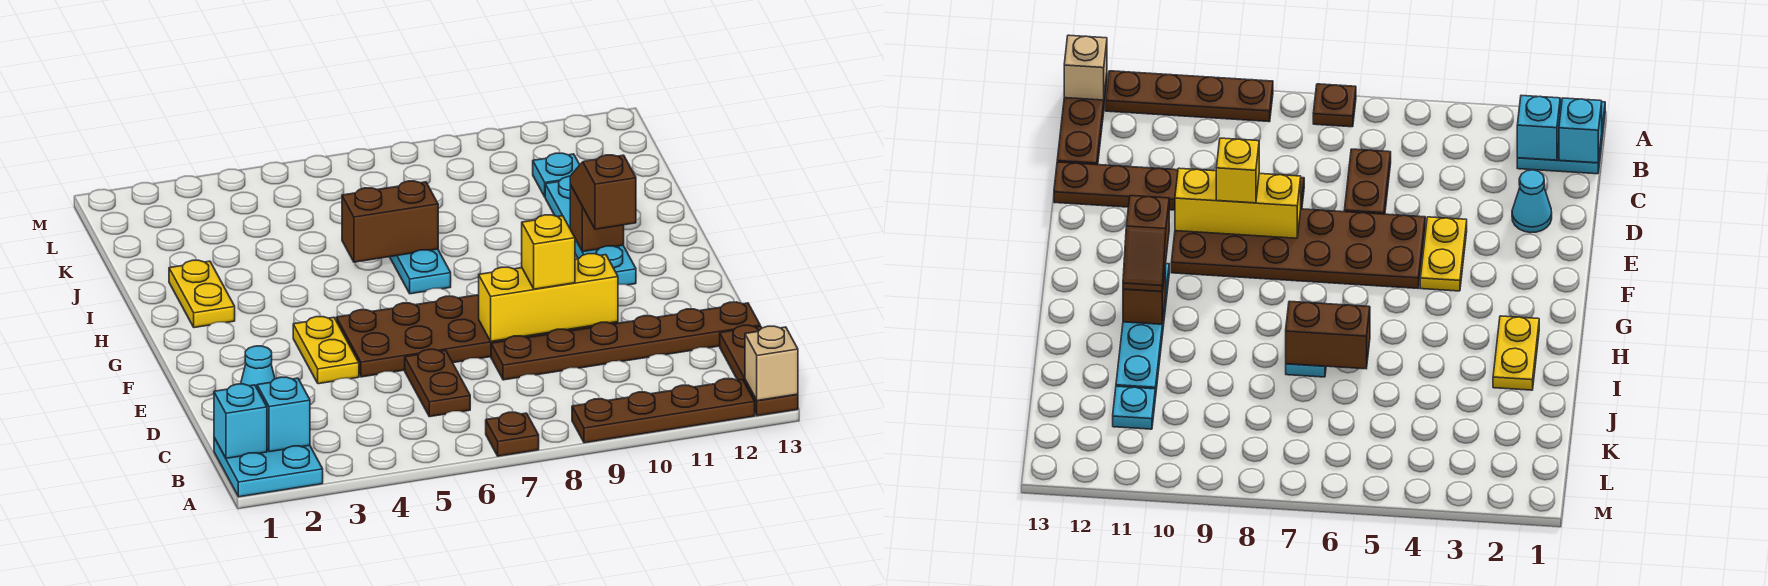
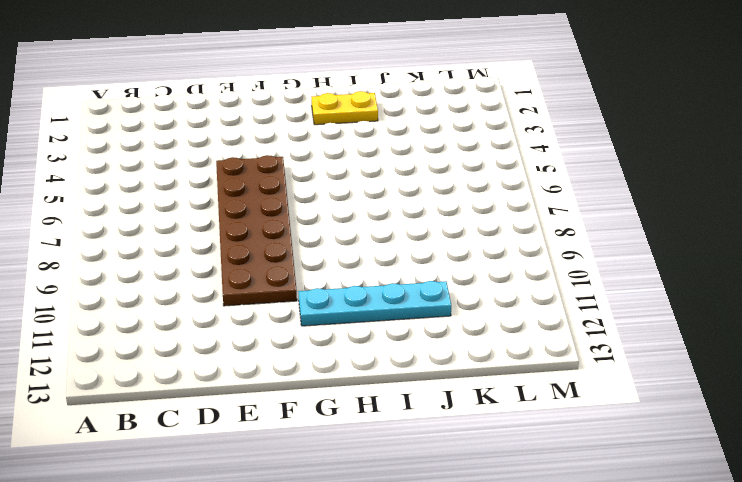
none -> cyan plate A1:B2 level 1
none -> brown plate A7 level 1
none -> brown plate A9:A12 level 1

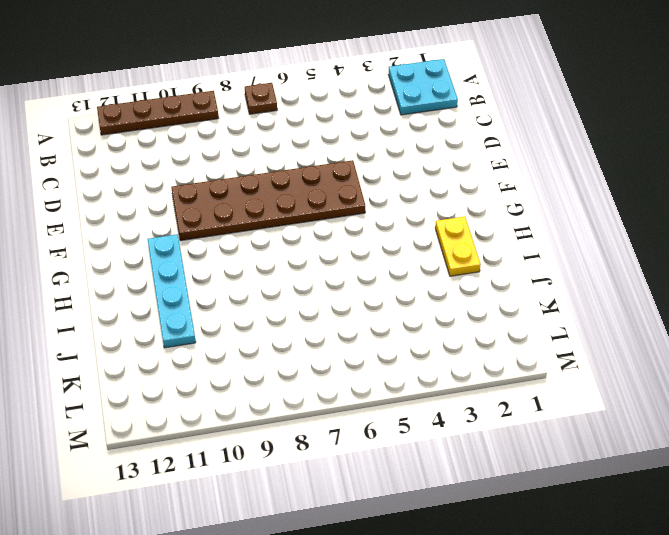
none -> brown plate A13:C13 level 1
none -> brown plate C6:D6 level 1
none -> cyan cone D2 level 1

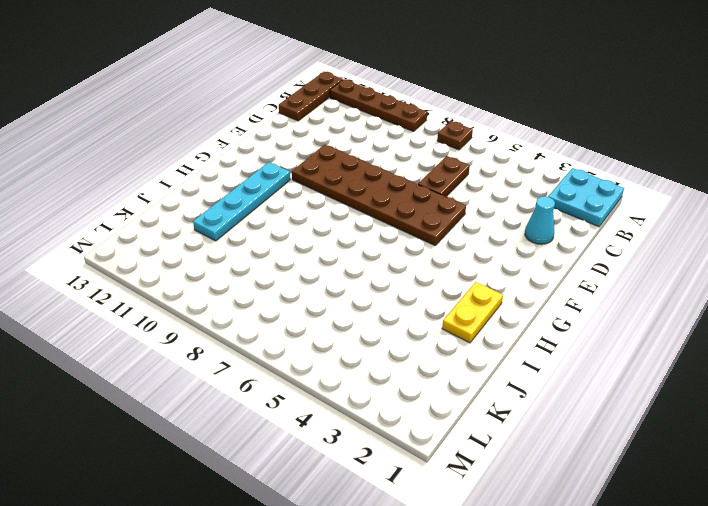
none -> brown plate D8:D13 level 1
none -> yellow plate E4:F4 level 1
none -> cyan plate H7:I7 level 1

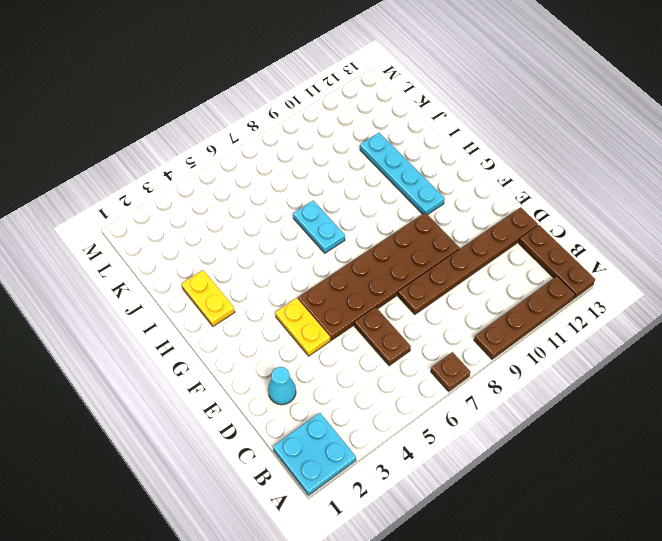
none -> cyan plate K11 level 1
none -> tan brick A13 level 2
none -> cyan brick B1 level 2

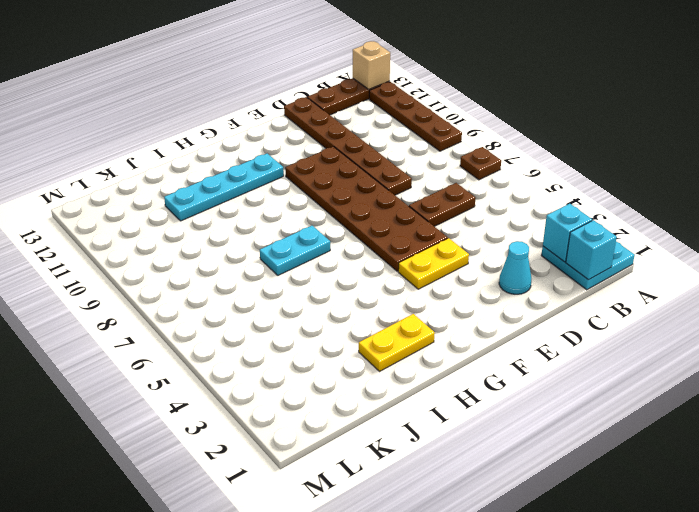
none -> cyan plate K11 level 1
none -> yellow brick E8:E10 level 2
none -> brown brick H11 level 2

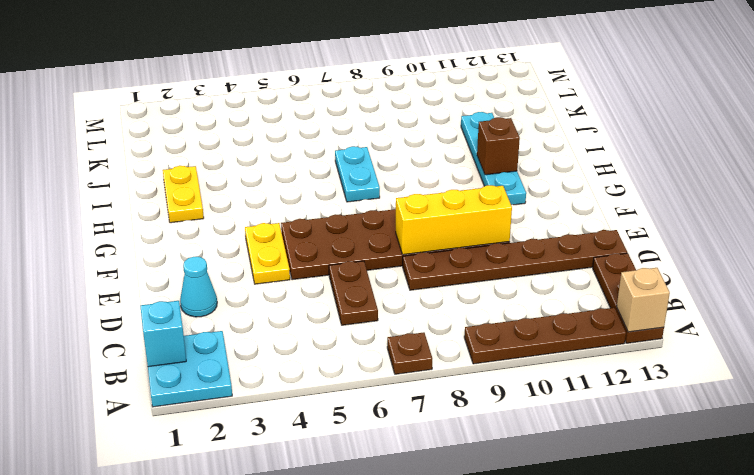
none -> cyan plate K11 level 1
none -> cyan brick B2 level 2
none -> brown brick I6:I7 level 2

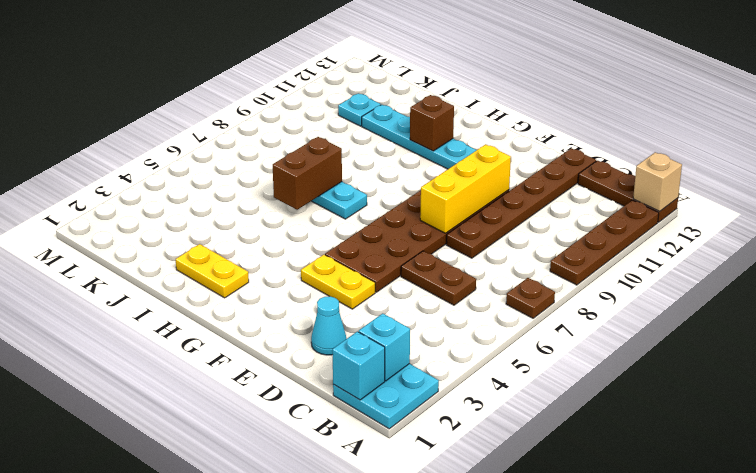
none -> yellow brick E9 level 3
none -> brown slope G11:H11 level 3 top G

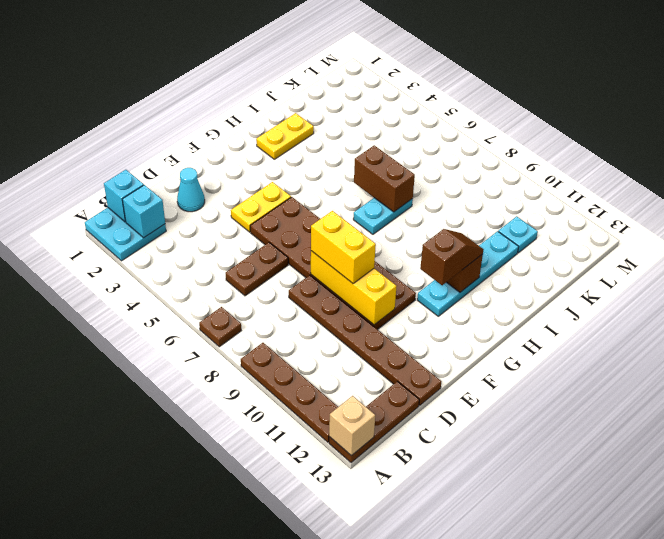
yellow brick E8:E9 level 3 -> yellow brick E9 level 3

